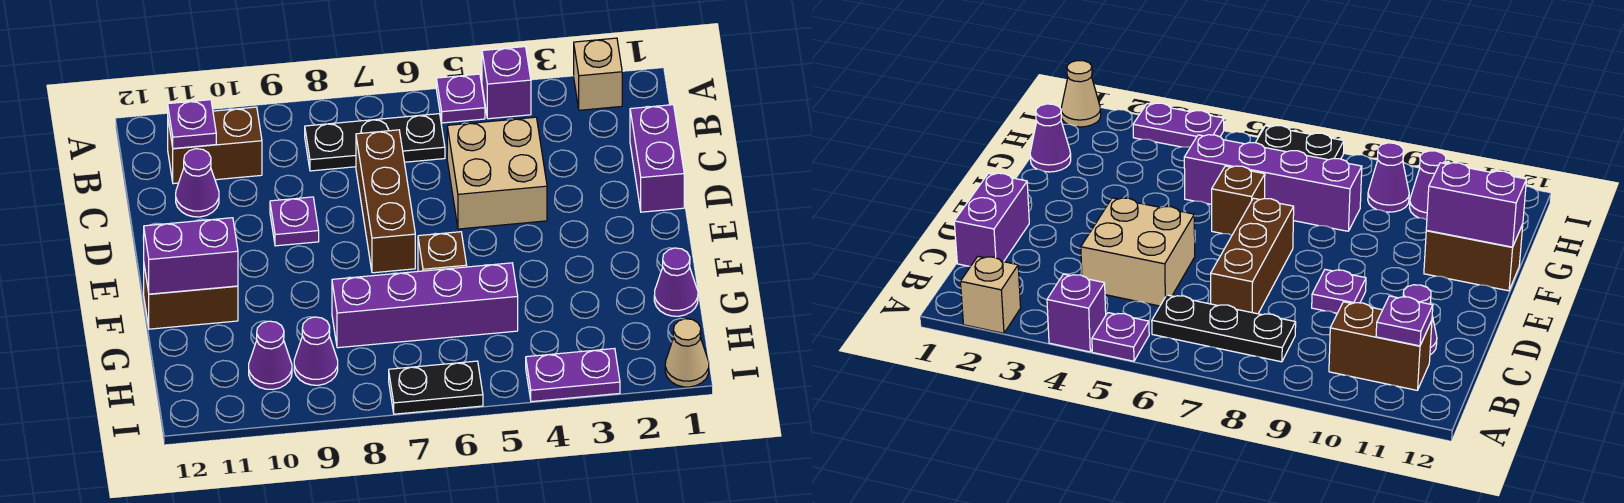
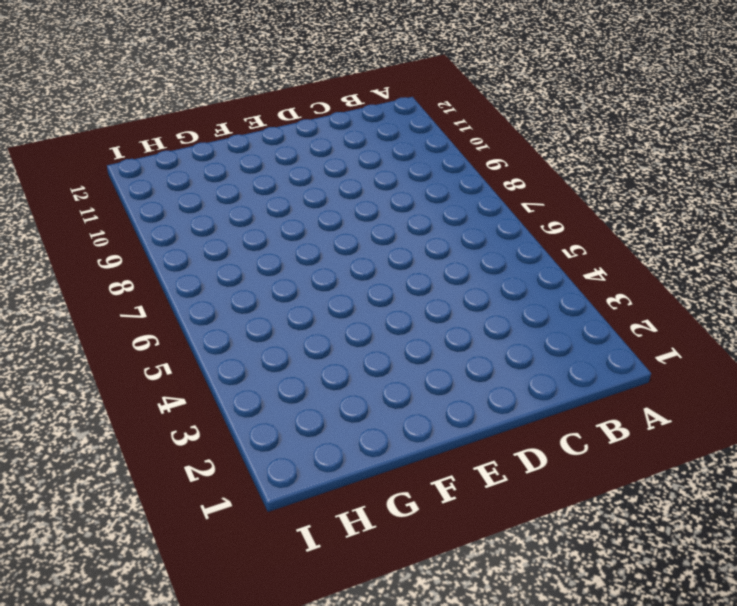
none -> tan brick A2 level 1
none -> purple brick A4 level 1
none -> purple plate A5 level 1

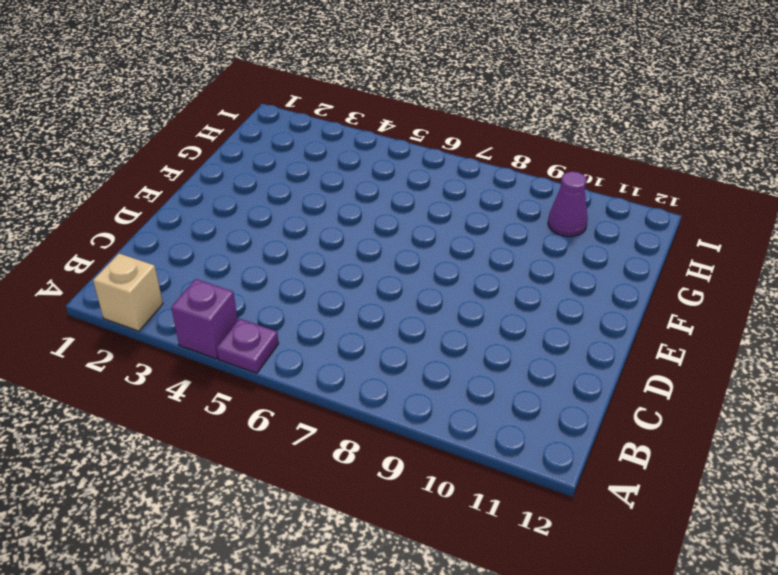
none -> black plate B6:B8 level 1
none -> brown brick B10:B11 level 1
none -> purple brick C1:D1 level 1

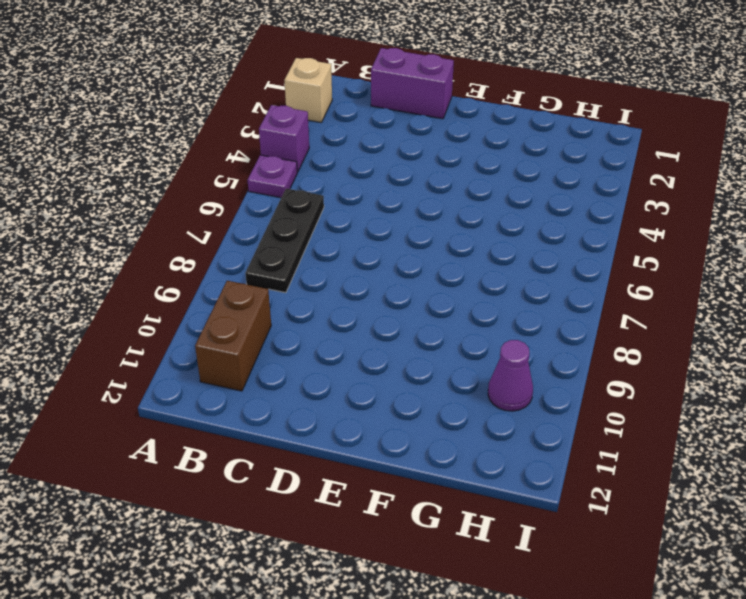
none -> tan brick C4:D5 level 1
none -> brown brick C7:E7 level 1
none -> purple cone C11 level 1

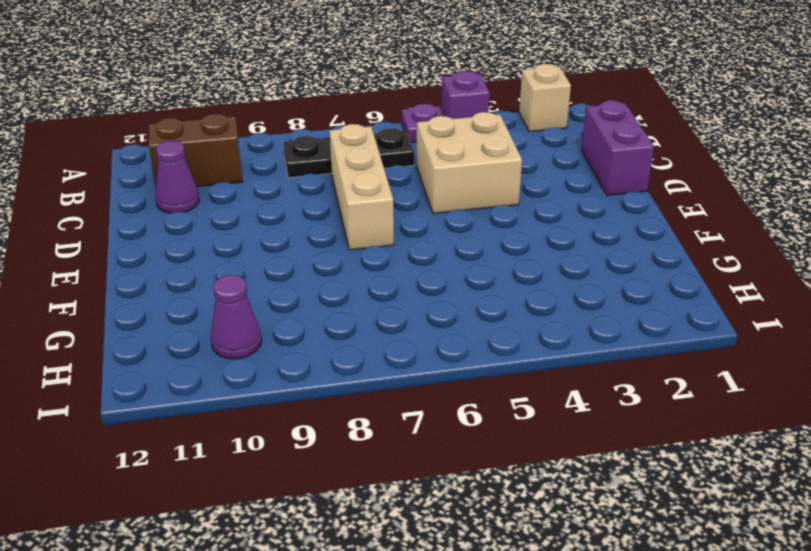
tan brick C7:E7 level 1 -> brown brick C7:E7 level 1
none -> purple plate D9 level 1
none -> brown brick F6 level 1
none -> brown brick F11:F12 level 1

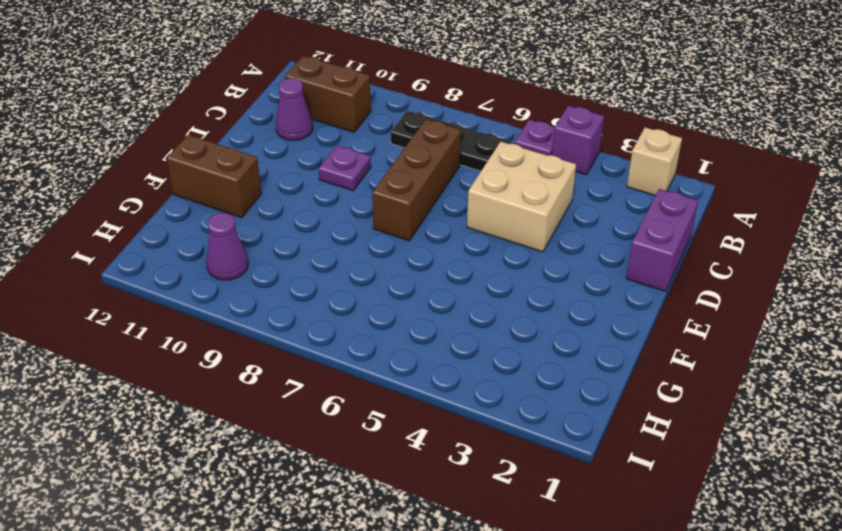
none -> brown brick F6 level 1
none -> purple cone G1 level 1
none -> purple brick G5:G8 level 1

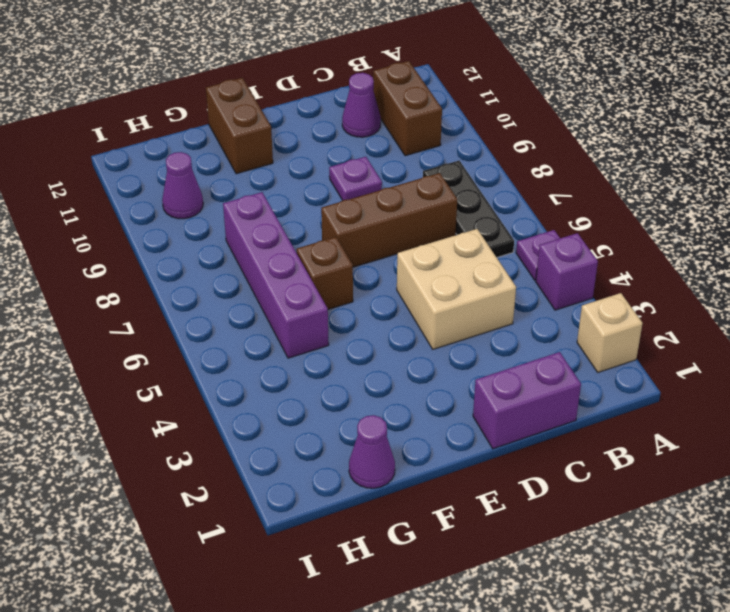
none -> purple cone H9 level 1
none -> tan cone I1 level 1
none -> purple plate I3:I4 level 1

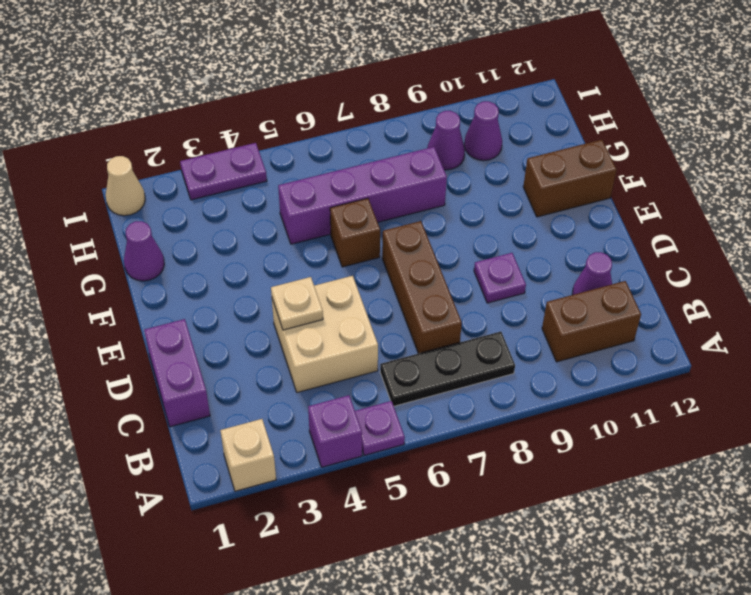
tan plate D4 level 2 -> none
none -> black plate I6:I7 level 1
none -> purple plate B11 level 2
none -> purple brick F11:F12 level 2

